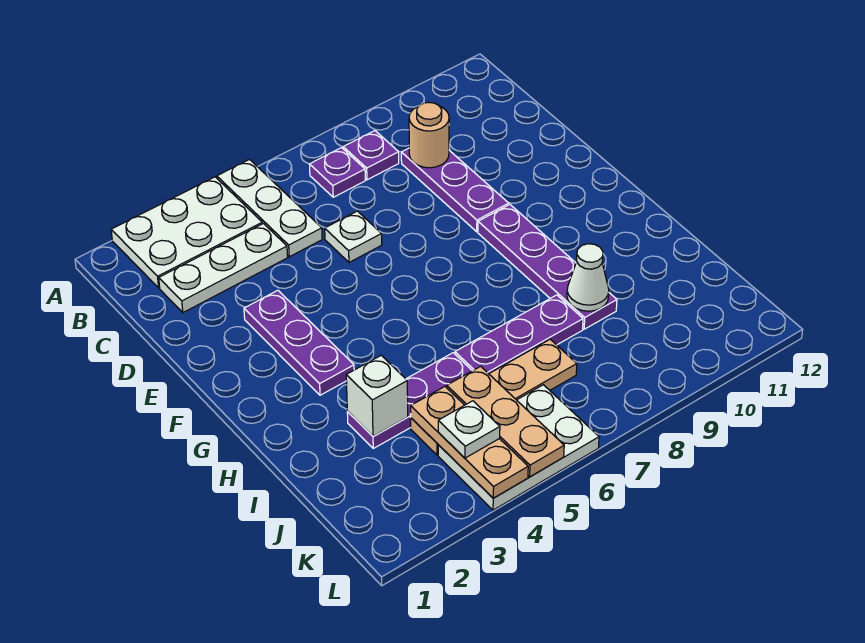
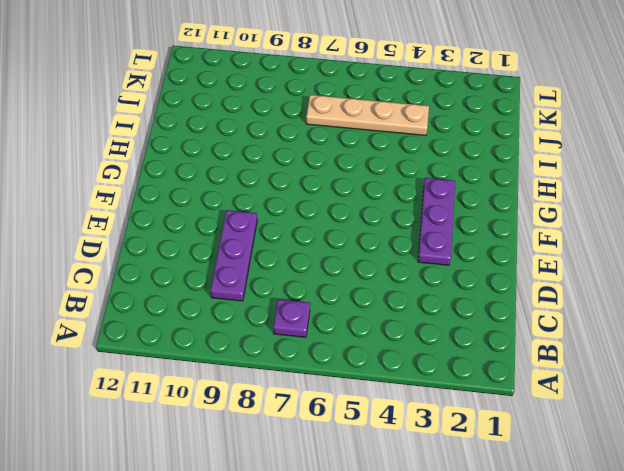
none -> white plate A2:B4 level 1
none -> white plate A5:C5 level 1
none -> purple plate B8 level 1

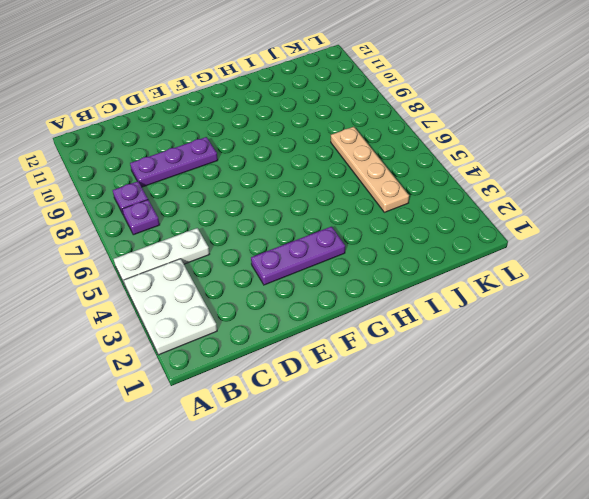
none -> white plate C2:C4 level 1
none -> white plate D6 level 1
none -> purple plate F9:I9 level 1

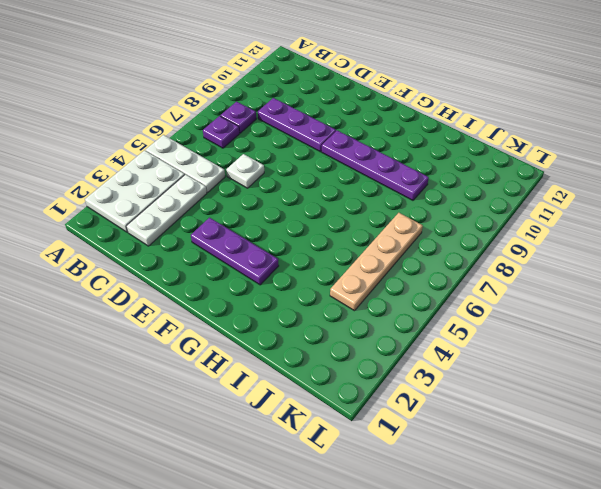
none -> purple plate I3:I5 level 1
none -> purple plate I6:I8 level 1
none -> white plate K4:L6 level 1

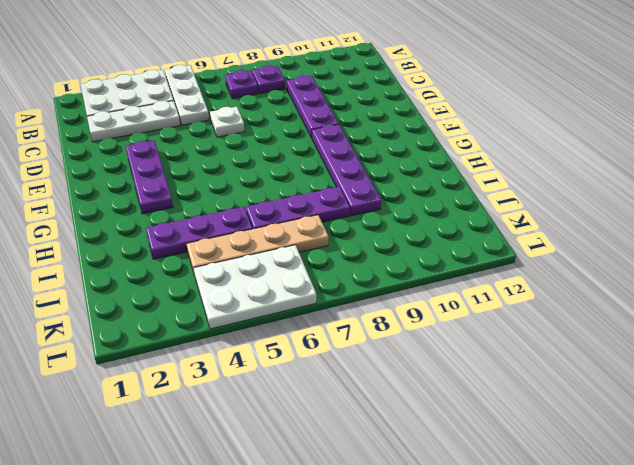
none -> tan round brick C9 level 2
none -> white brick I3 level 2
none -> white cone I9 level 2

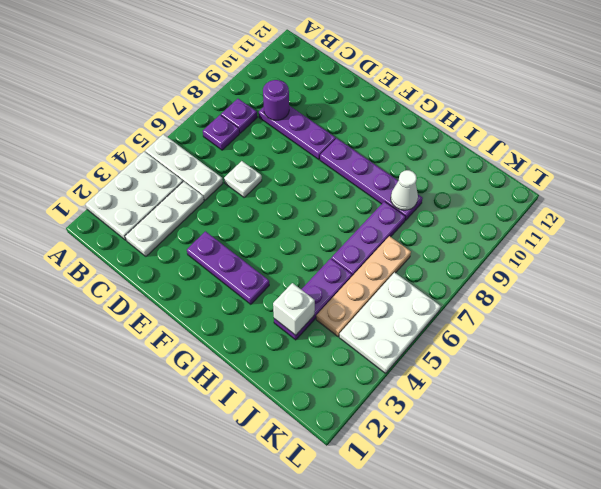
purple round brick C9 level 2 -> tan round brick C9 level 2
none -> tan plate J4:L4 level 2
none -> tan plate J5:L5 level 2
none -> white plate K4 level 3

